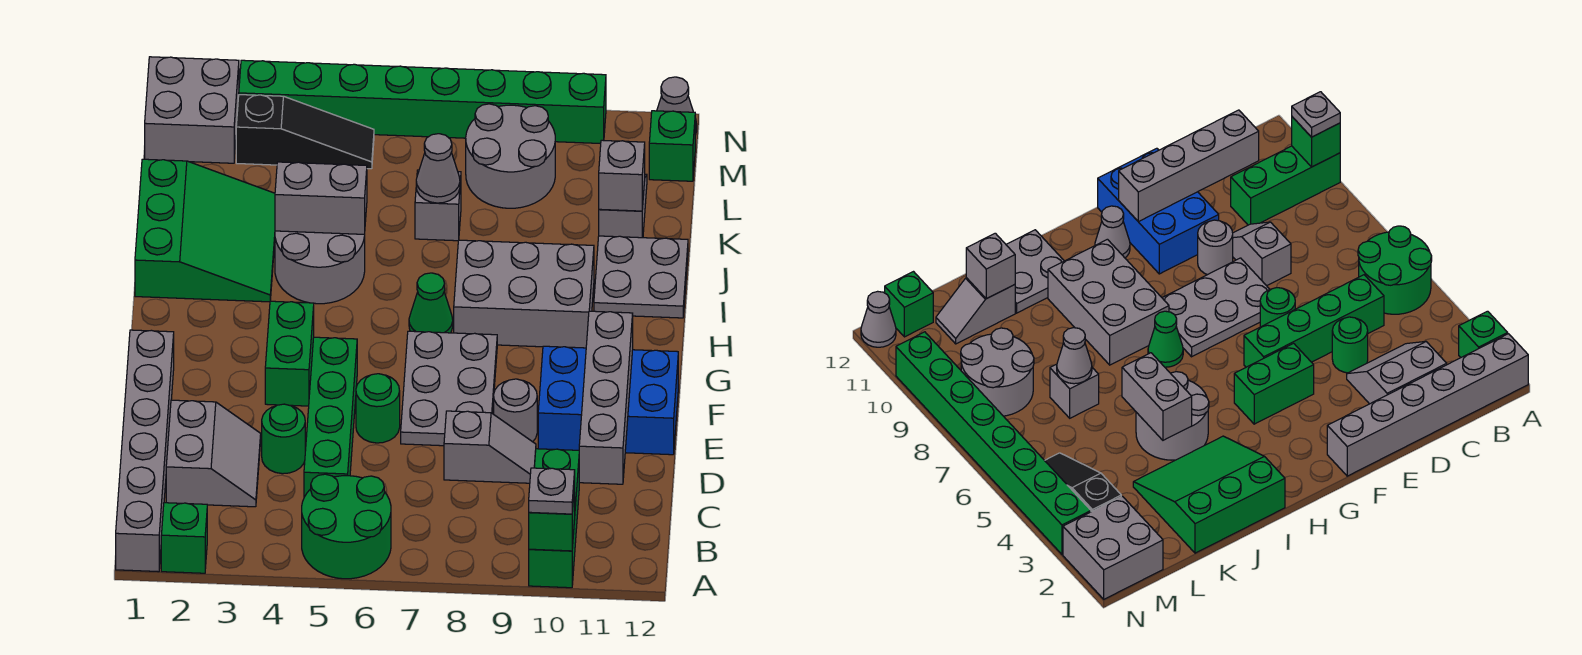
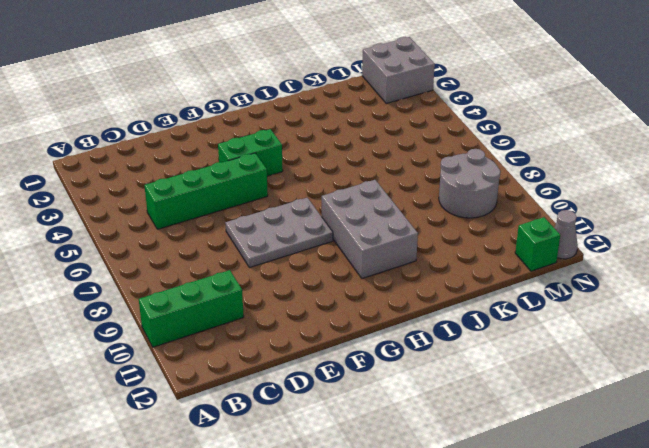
none -> grey brick A1:F1 level 1
none -> green brick A2 level 1
none -> green round brick A5:B6 level 1
none -> grey slope C2:D3 level 1 top 2

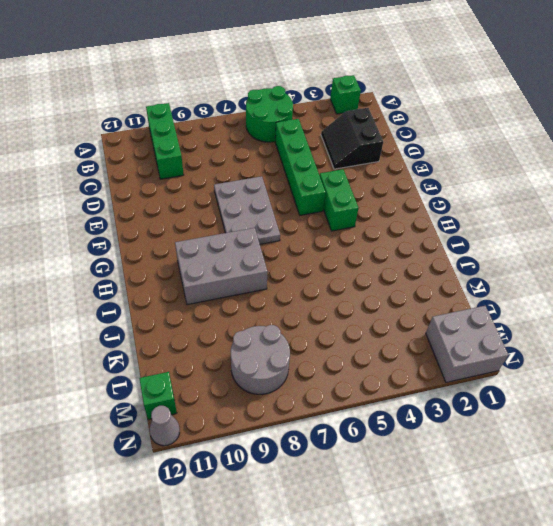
black slope C2:D3 level 1 top 2 -> grey slope C2:D3 level 1 top 2
none -> grey brick A1:F1 level 1
none -> green round brick D4 level 1
none -> grey slope D8:D9 level 1 top 8
none -> green round brick E6 level 1

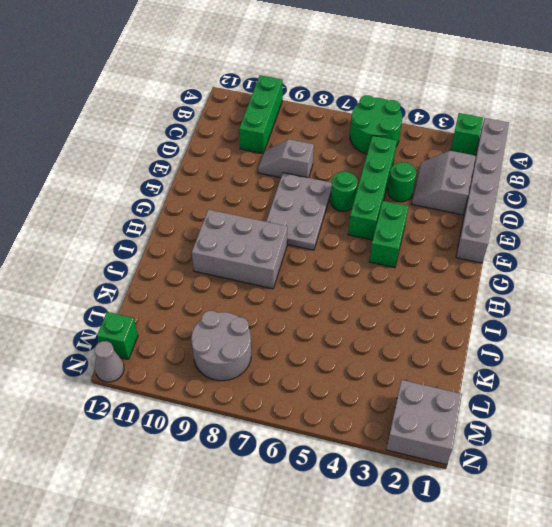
none -> grey round brick E9 level 1
none -> blue brick E10:F12 level 1
none -> grey cone G11 level 1
none -> green cone H7 level 1

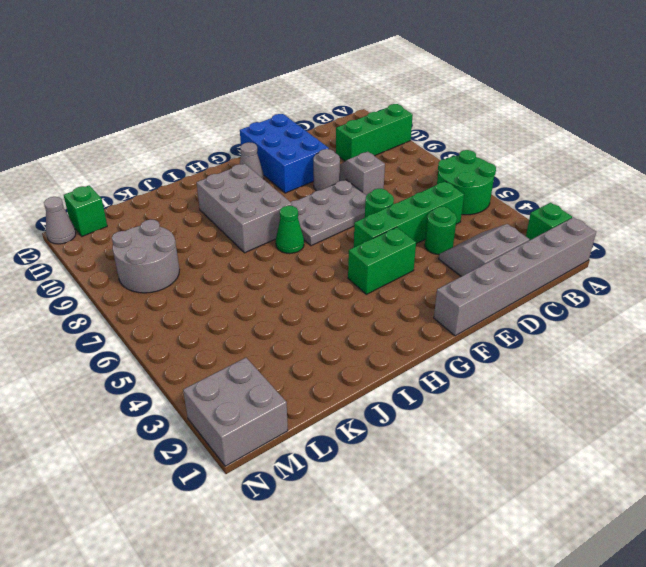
none -> green slope I1:K3 level 1 top 1
none -> grey round brick I4:J5 level 1
none -> grey plate I11:J12 level 1
none -> grey brick K7 level 1

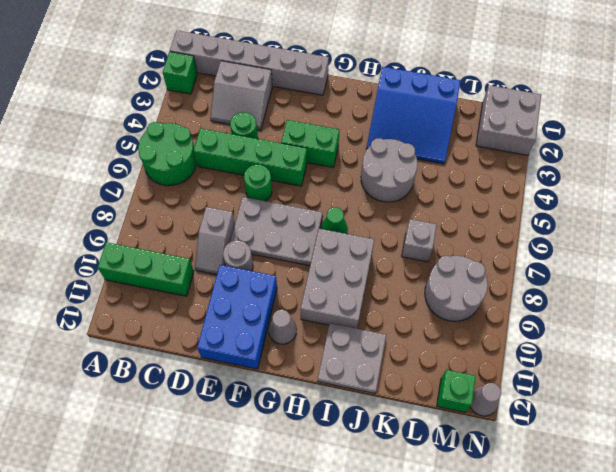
blue slope I1:K3 level 1 top 1 -> green slope I1:K3 level 1 top 1
none -> grey slope K11:L11 level 1 top K
none -> black slope M3:M5 level 1 top 3
none -> green brick N3:N10 level 1
none -> green brick A10 level 2

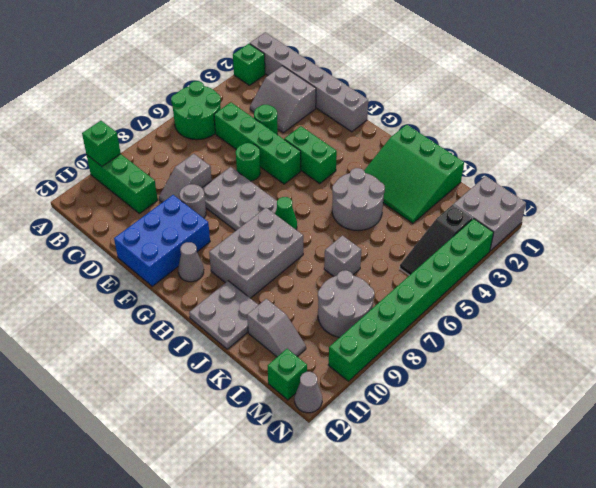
none -> grey brick C11:F11 level 2
none -> grey brick J4:J5 level 2
none -> grey cone K7 level 2
none -> grey brick K11 level 2

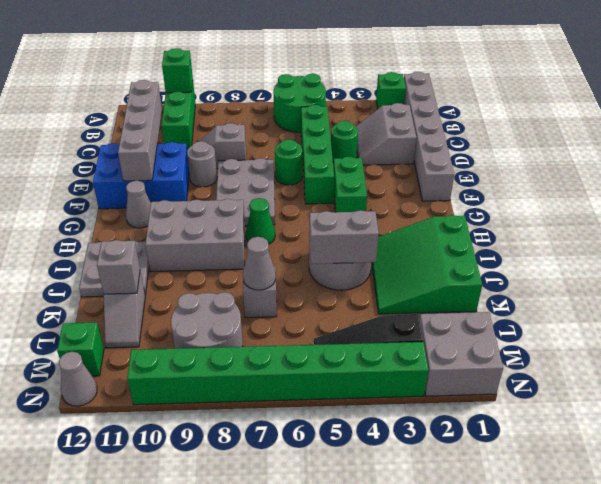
none -> grey plate A10 level 3

